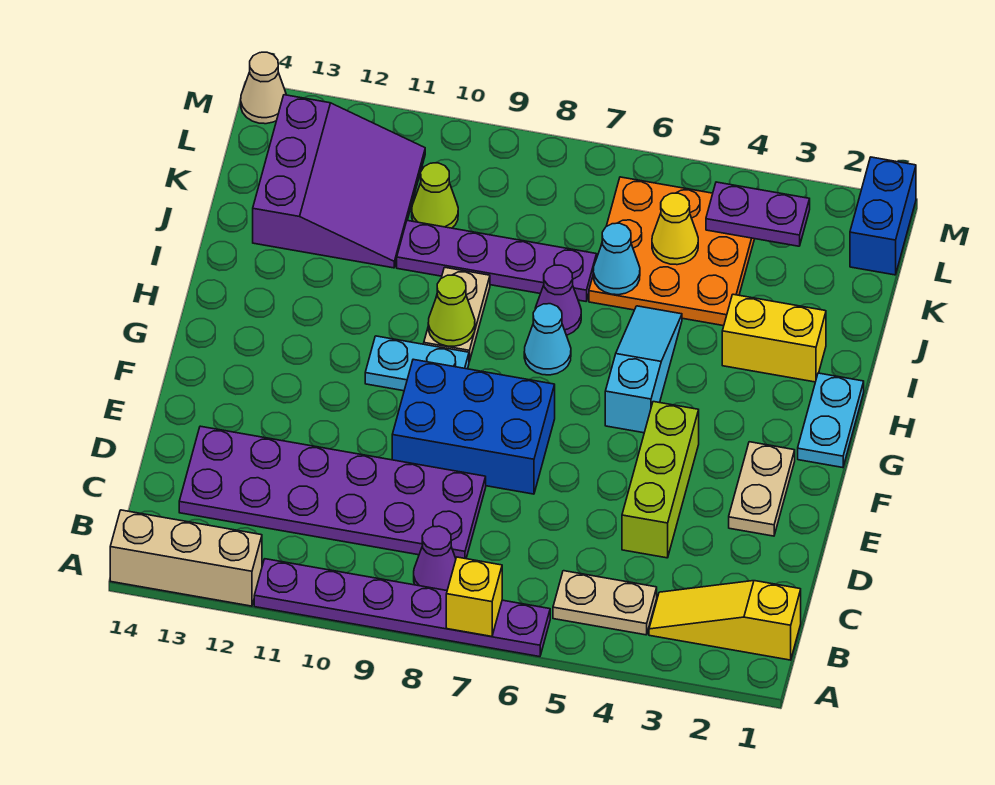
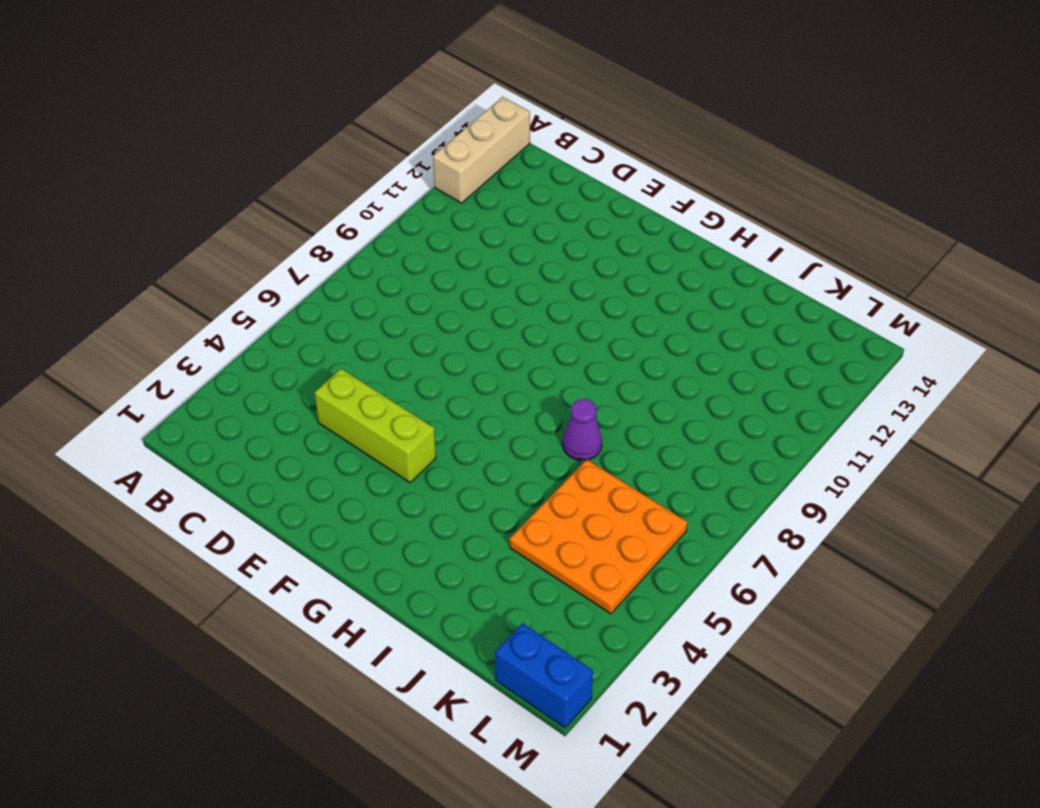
none -> purple plate A6:A11 level 1
none -> yellow slope B1:B3 level 1 top 1
none -> tan plate B4:B5 level 1

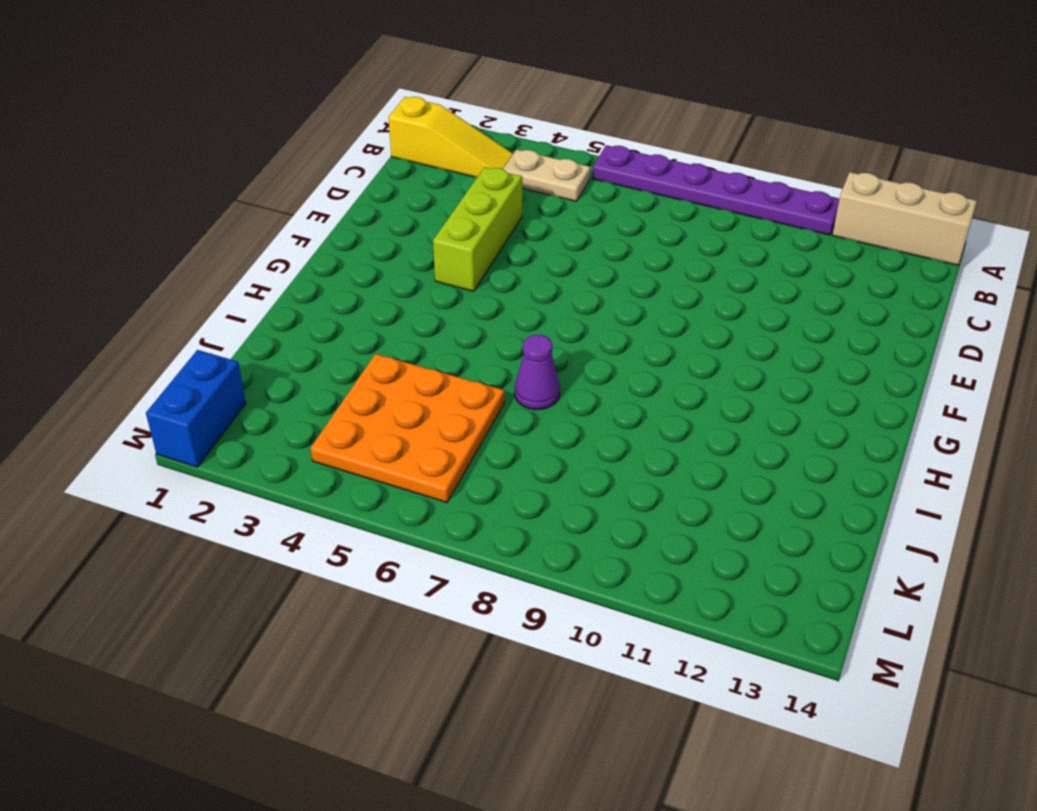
none -> purple cone B8 level 1
none -> purple plate C8:D13 level 1
none -> tan plate E2:F2 level 1

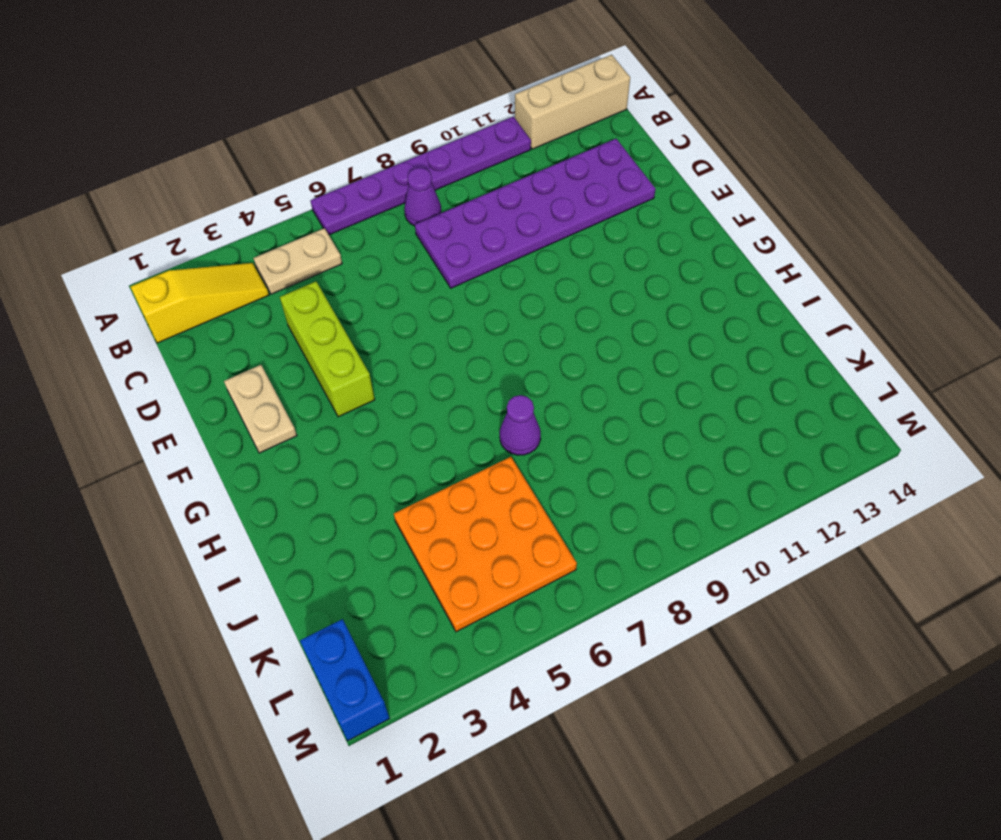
none -> blue brick E7:F9 level 1
none -> cyan plate G1:H1 level 1
none -> cyan slope G5:I5 level 1 top G

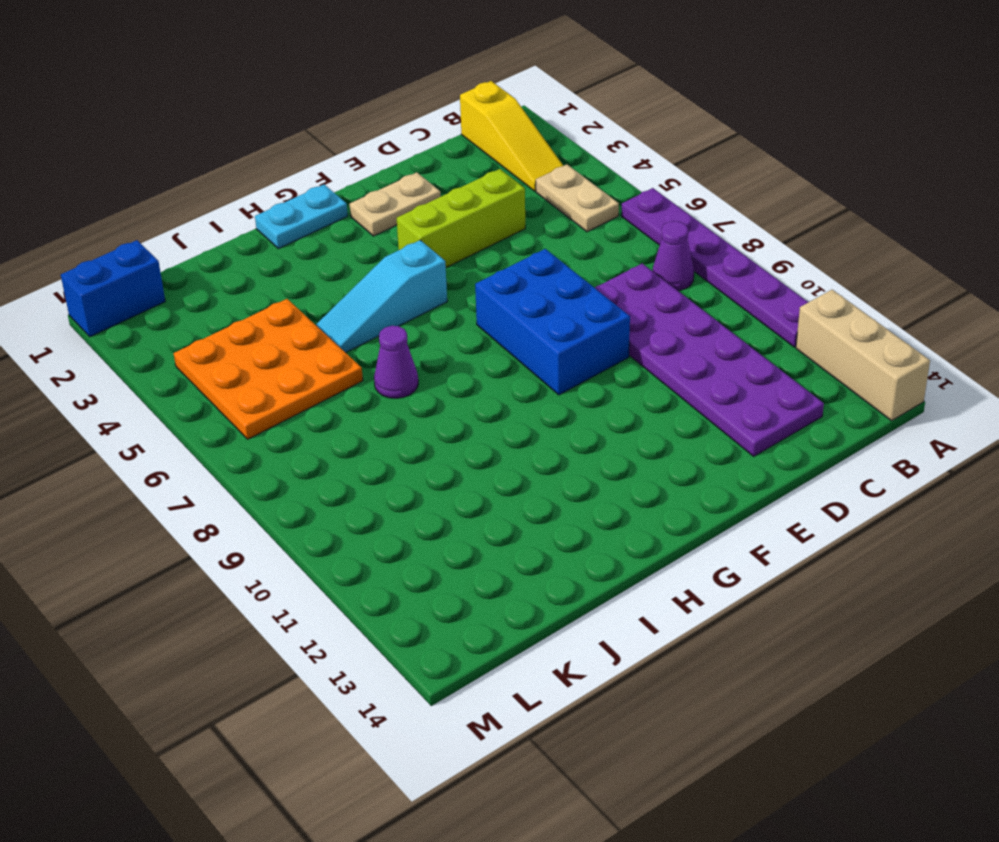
none -> cyan plate G9:G10 level 1
none -> cyan cone H7 level 1
none -> tan plate H9:I9 level 1

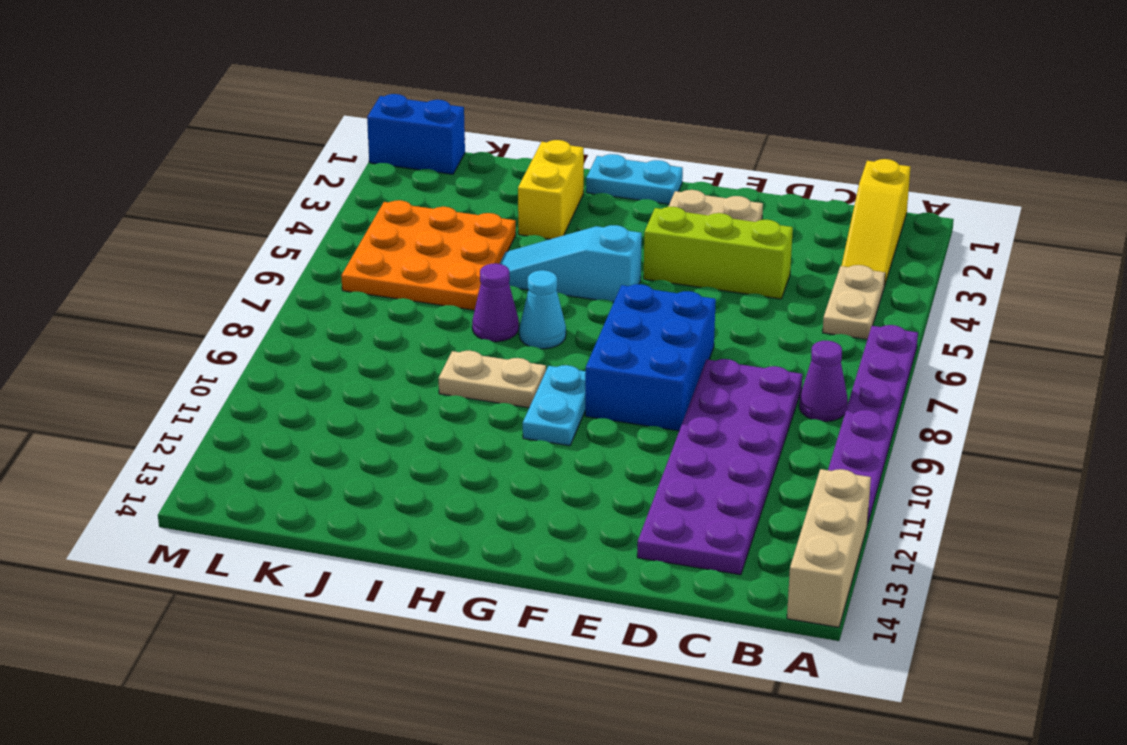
none -> purple plate J7:J10 level 1
none -> purple slope J11:L13 level 1 top 13
none -> lime cone K10 level 1

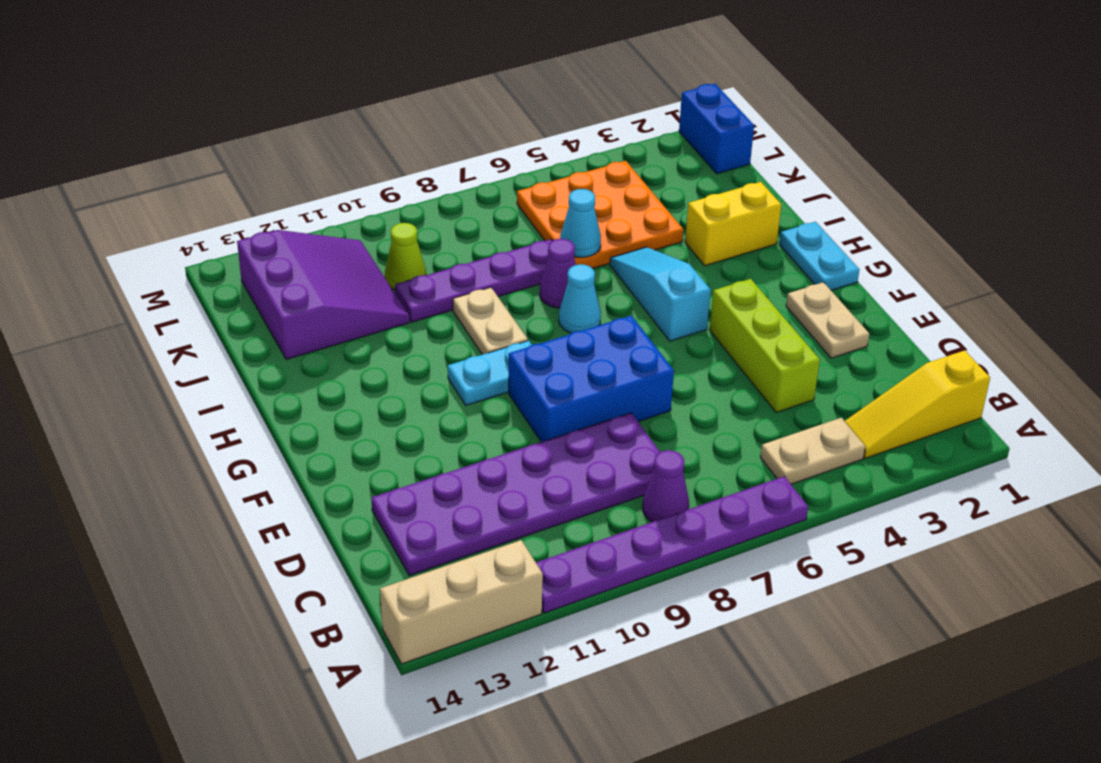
none -> tan cone M14 level 1
none -> yellow brick A7 level 2
none -> lime cone H9 level 2

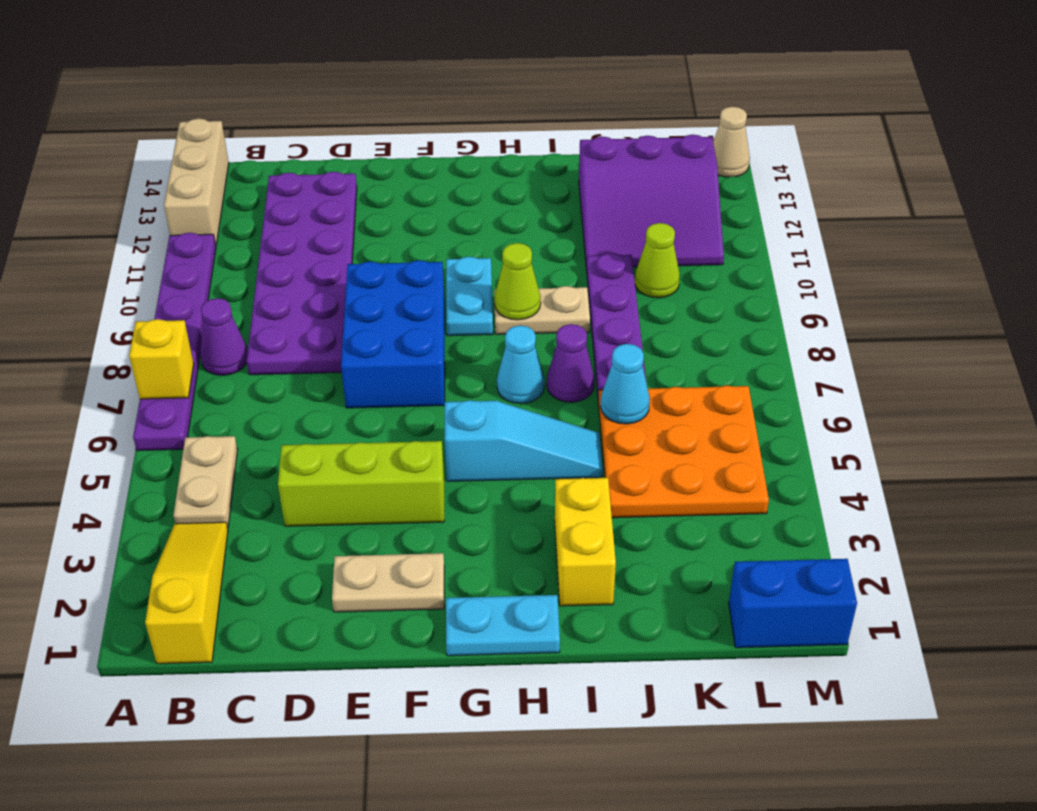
none -> yellow cone K5 level 2
none -> purple plate L3:L4 level 2

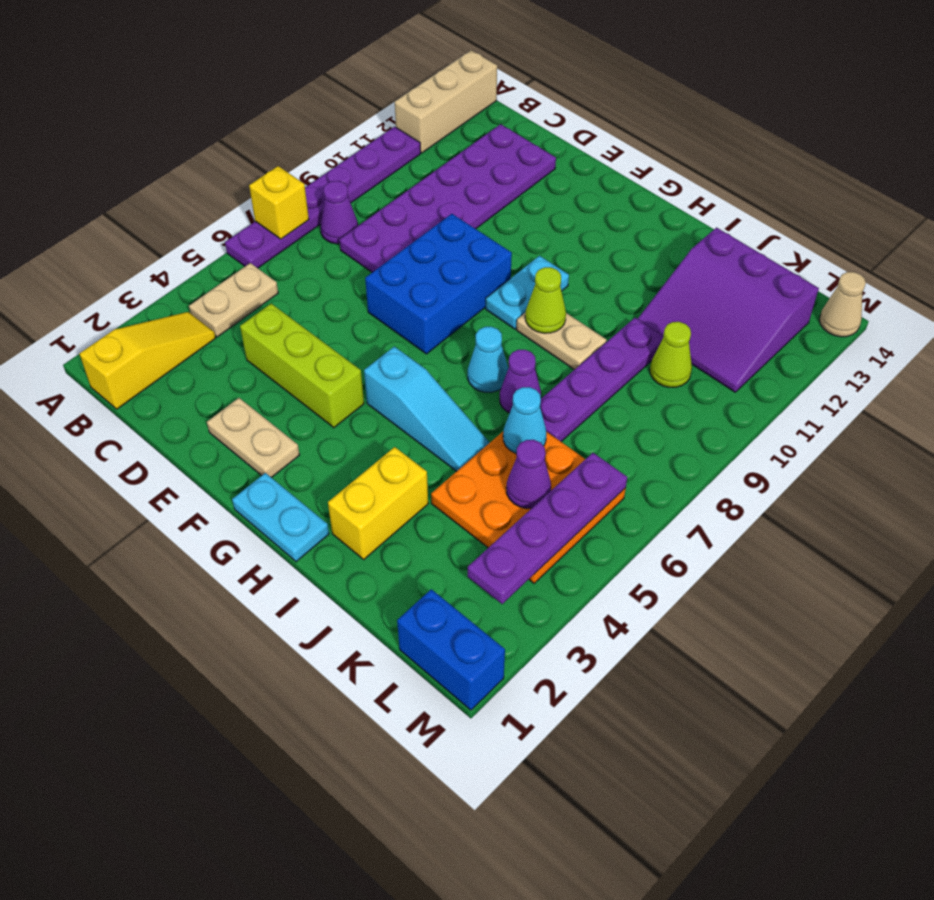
purple cone K5 level 2 -> yellow cone K5 level 2
purple plate L3:L6 level 2 -> purple plate L3:L4 level 2

